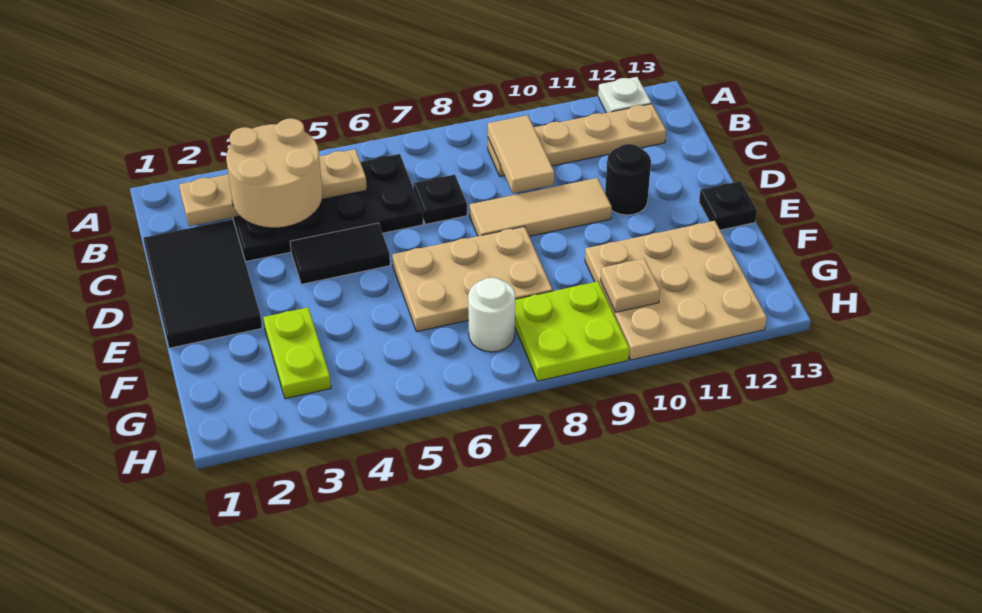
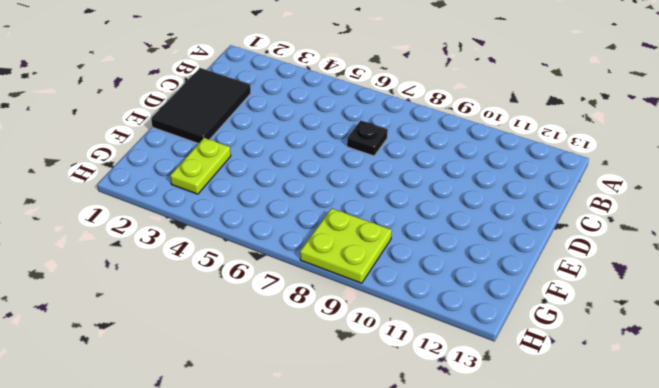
none -> white plate A12 level 1
none -> black plate B3:C6 level 1
none -> tan plate B9:B12 level 1

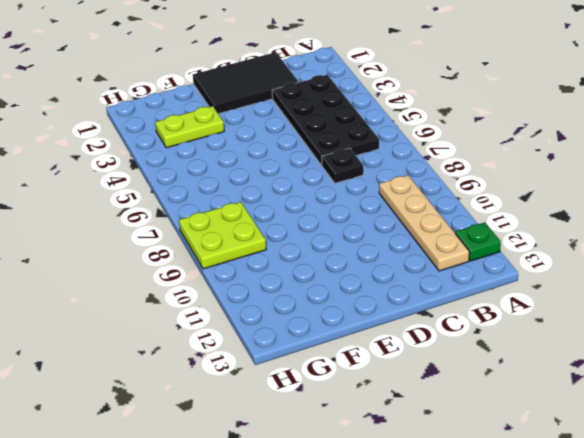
green plate A12 level 1 -> white plate A12 level 1
none -> black tile D4:D5 level 1
none -> tan tile D8:D10 level 1
none -> black round brick D11 level 1

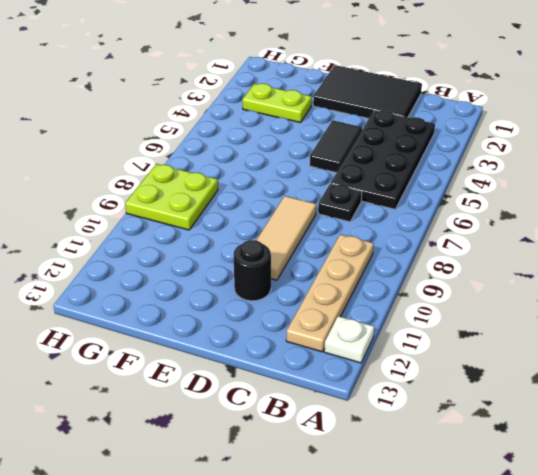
none -> tan plate E6:F8 level 1
none -> black plate E13 level 1
none -> tan plate F10:H12 level 1

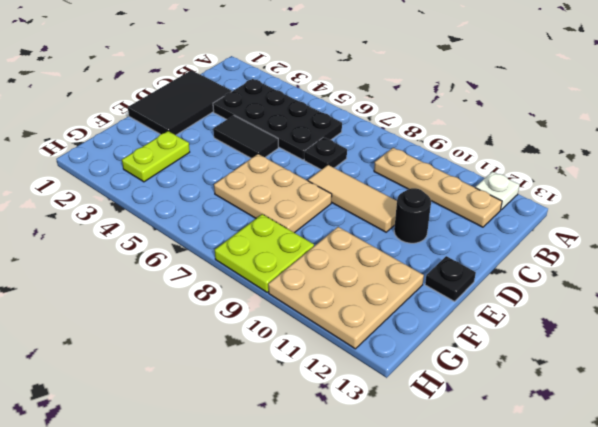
none -> white round brick G7 level 1
none -> tan plate B2:B5 level 2
none -> tan tile B9:C9 level 2

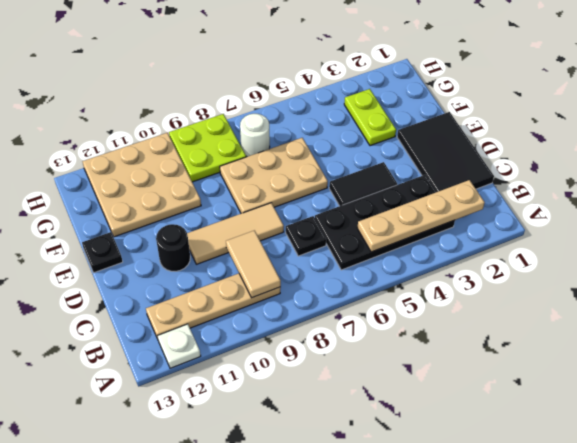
none -> tan plate G10 level 2
none -> tan round brick B3:C4 level 3

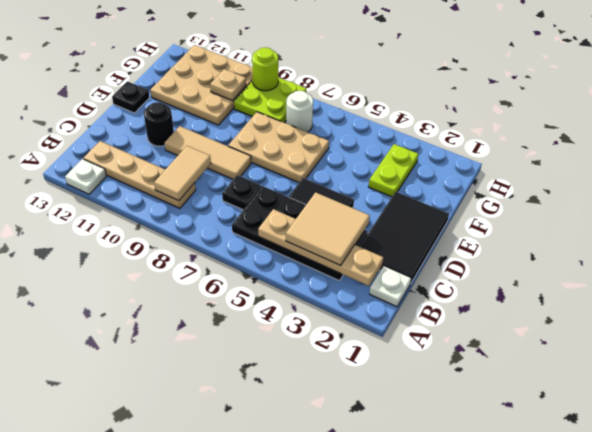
white plate B1 level 1 -> none
tan tile B3:C4 level 3 -> tan round brick B3:C4 level 3
lime round brick H9 level 2 -> none

